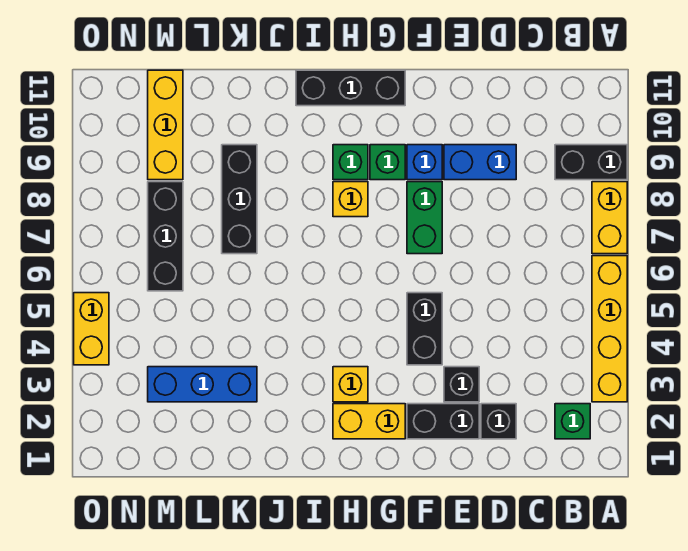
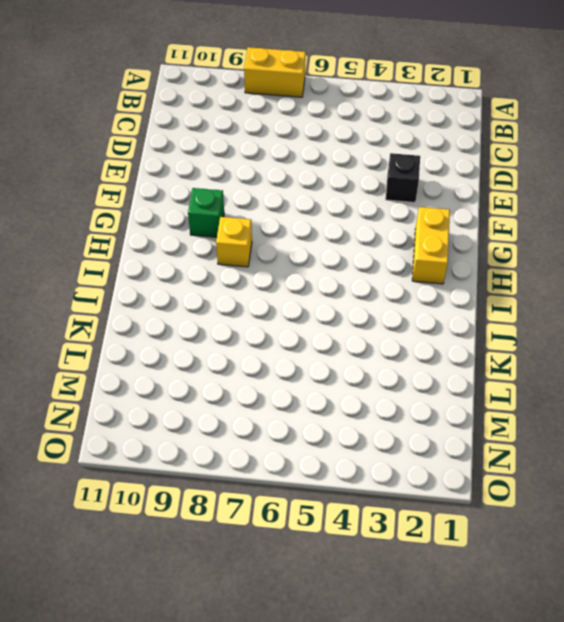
none -> yellow brick A3:A6 level 1
none -> black brick A9:B9 level 1
none -> green brick B2 level 1

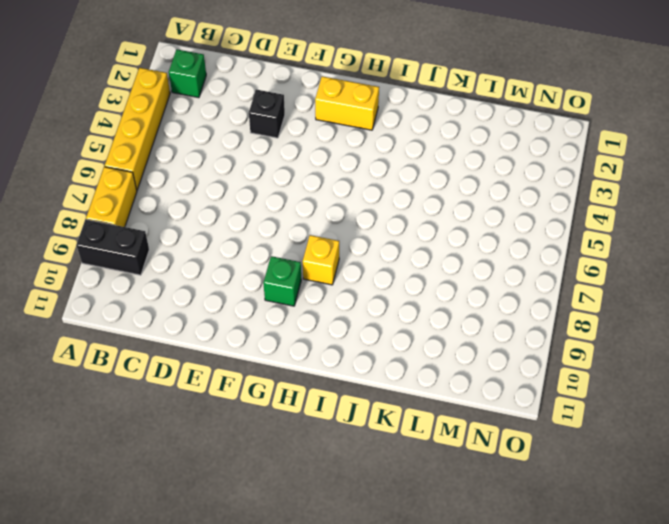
none -> black brick D2 level 1
none -> blue brick D9:E9 level 1
none -> black brick E2:F2 level 1

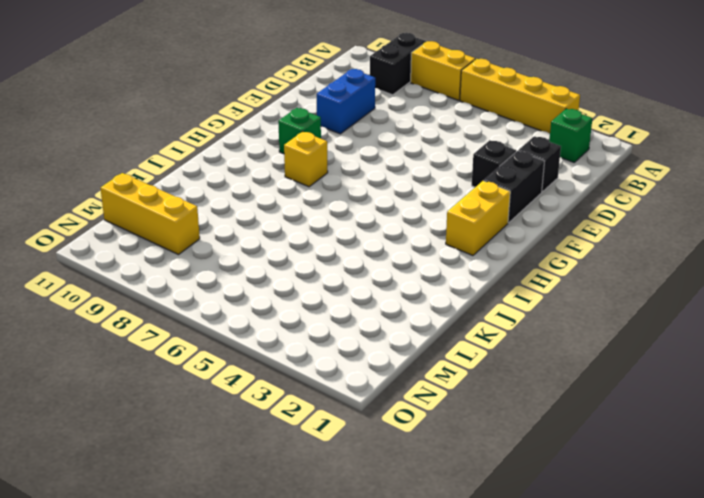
none -> black brick F4:F5 level 1
none -> green brick F7:F8 level 1
none -> blue brick F9 level 1

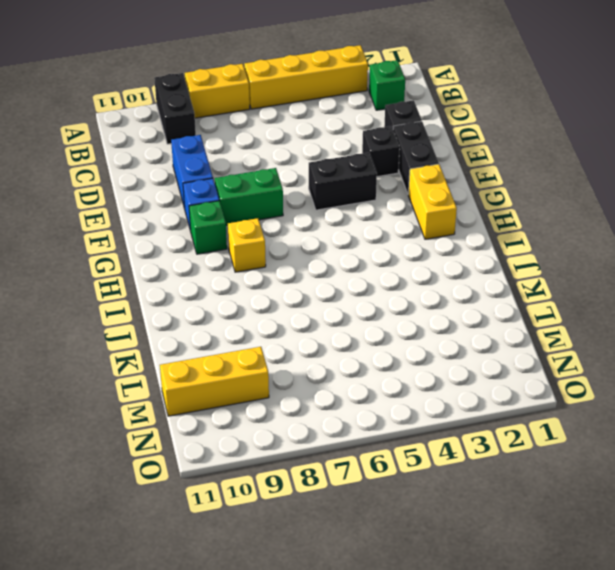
none -> black brick G11:I11 level 1
none -> yellow brick H3 level 1
none -> green brick H9 level 1

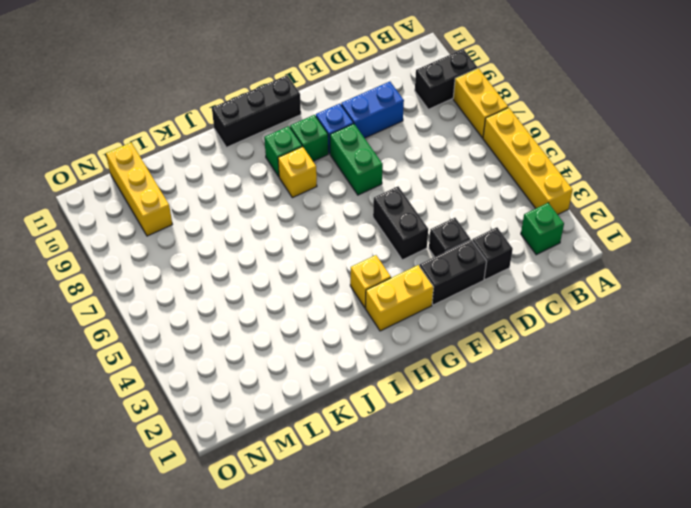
none -> blue brick K3:M3 level 1
none -> black brick K7:K9 level 1
none -> black brick M6:M8 level 1

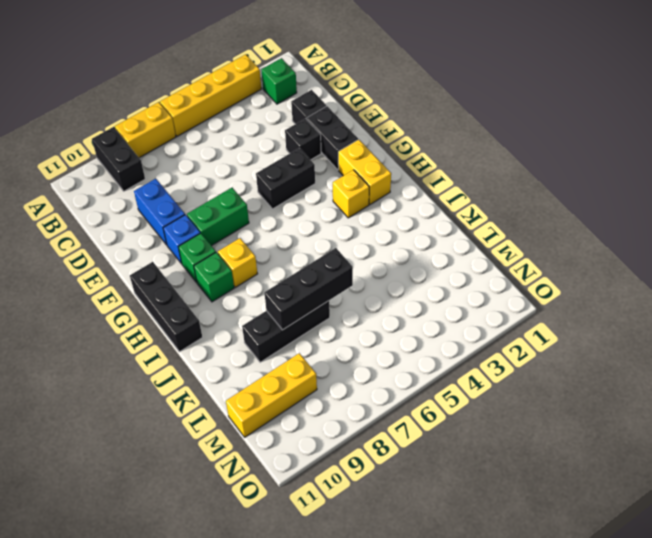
black brick K6:K8 level 2 -> black brick M6:M8 level 1
none -> blue brick K3:M3 level 1
none -> yellow brick O4:O5 level 1

